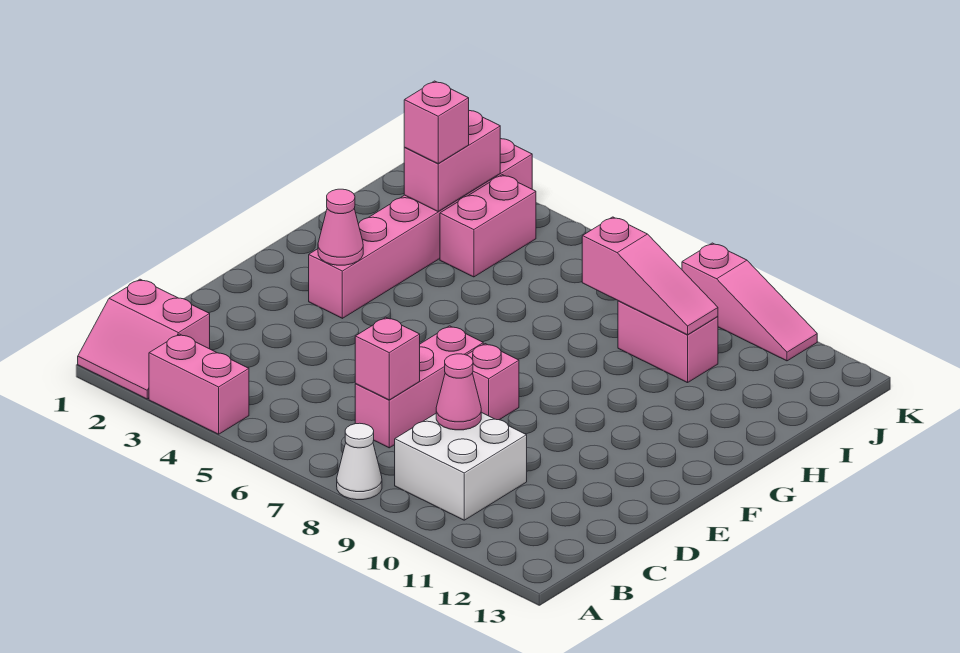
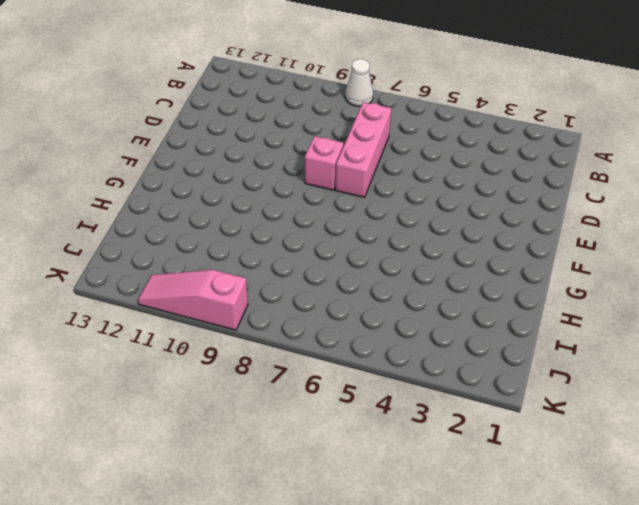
none -> pink slope A1:B2 level 1 top B
none -> pink brick A3:A4 level 1
none -> white brick B9:C10 level 1

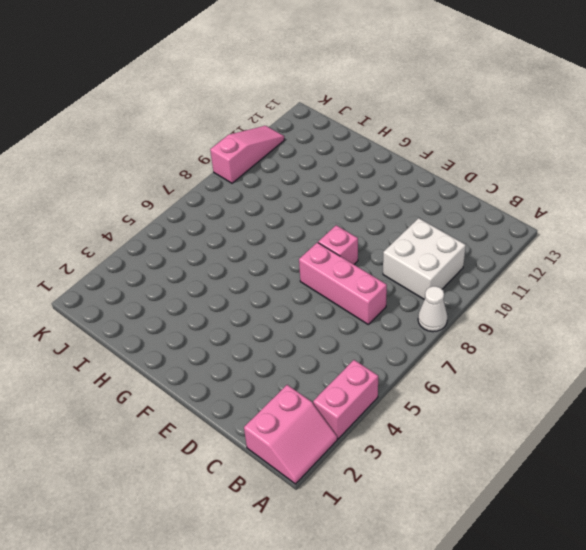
none -> pink brick F3:K3 level 1
none -> pink brick I4:J4 level 1
none -> pink brick I9:I10 level 1

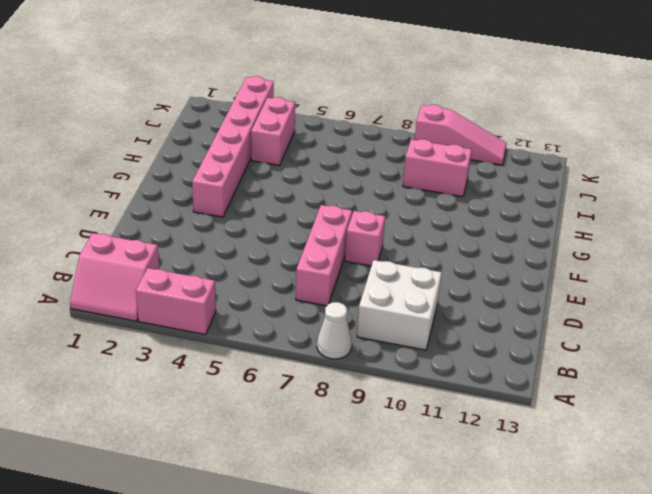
none -> pink brick C7 level 2
none -> pink cone C9 level 2
none -> pink cone F3 level 2

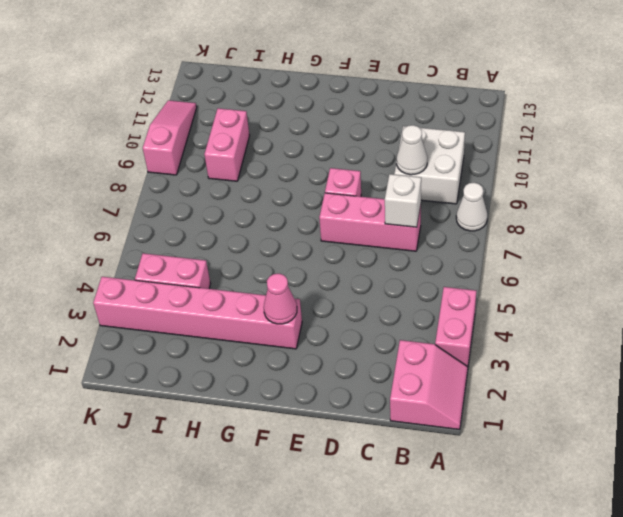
white brick C7 level 2 -> pink brick C7 level 2
white cone C9 level 2 -> pink cone C9 level 2
none -> pink brick I3:J3 level 2
none -> pink slope I8:I10 level 2 top 8
none -> pink brick I3 level 3

